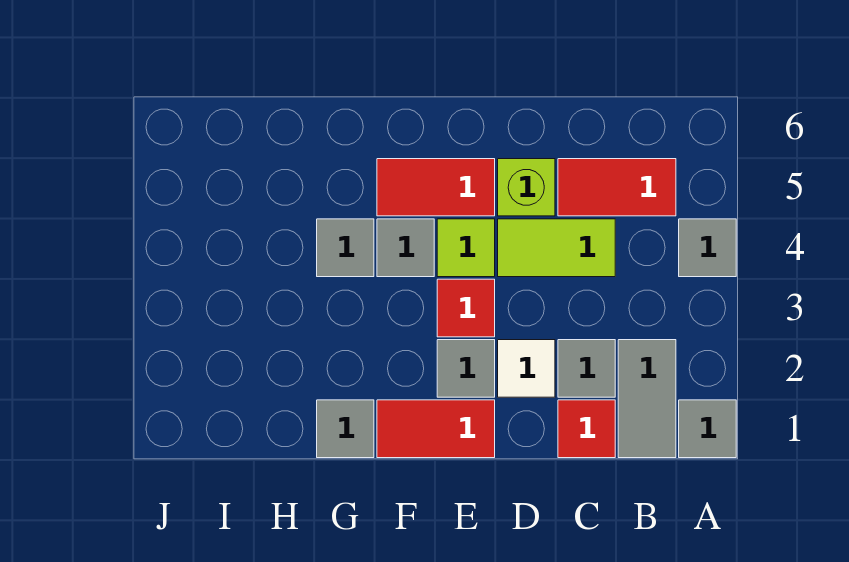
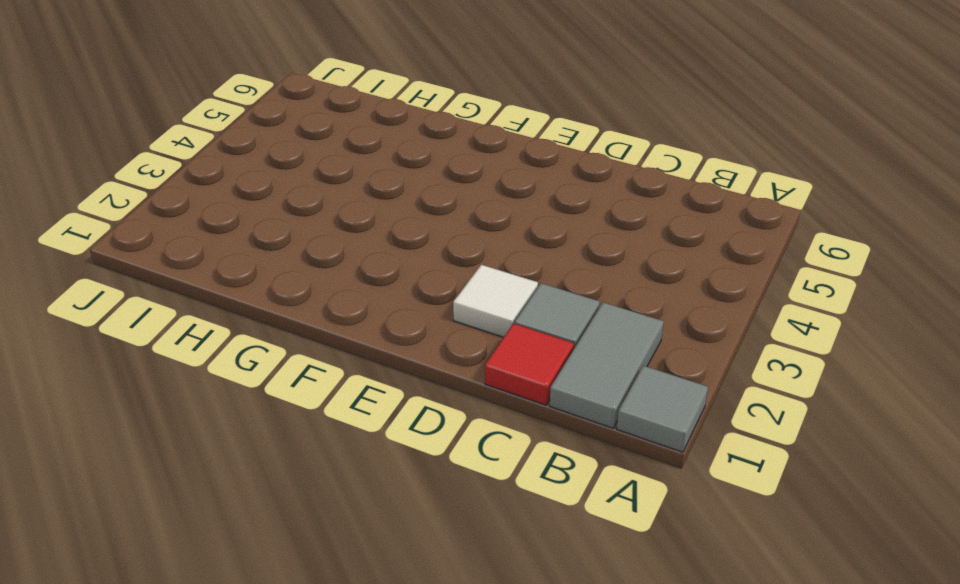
none -> grey tile A4 level 1
none -> red tile B5:C5 level 1
none -> lime tile C4:D4 level 1

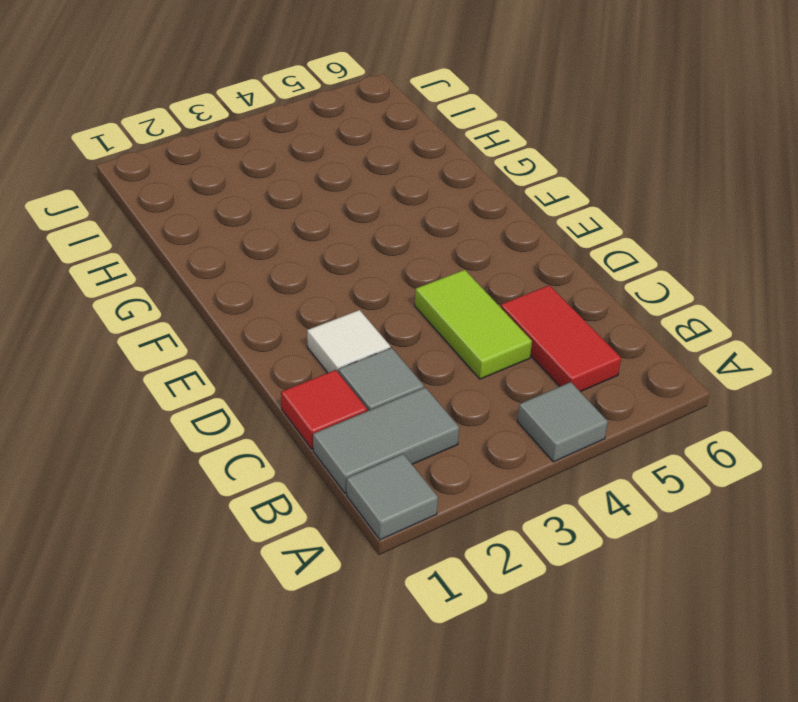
none -> lime brick D5 level 1
none -> red tile E1:F1 level 1
none -> grey tile E2 level 1

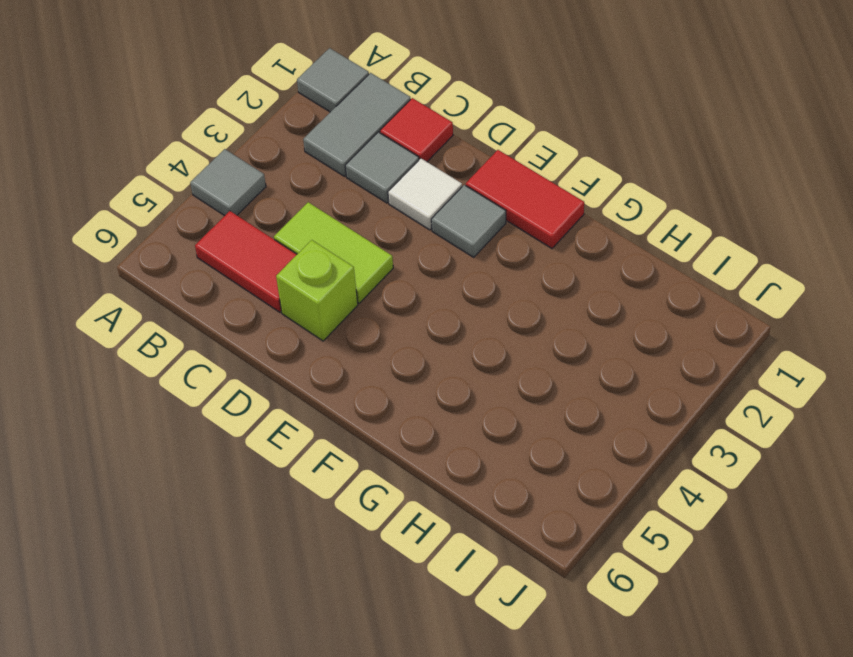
none -> red tile E3 level 1
none -> lime tile E4 level 1
none -> red tile E5:F5 level 1

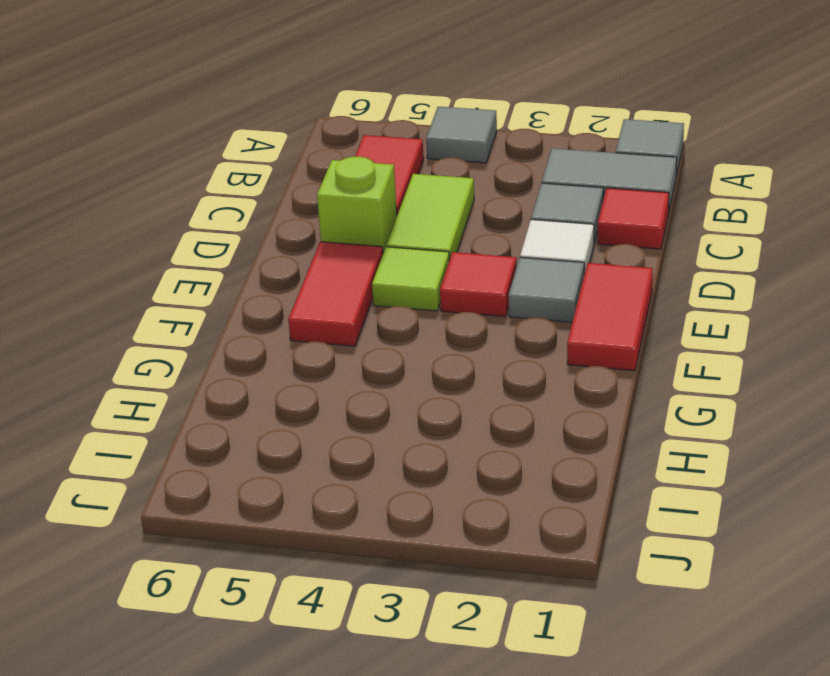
none -> grey tile F4 level 1
none -> grey tile G1 level 1
none -> grey tile G4 level 1

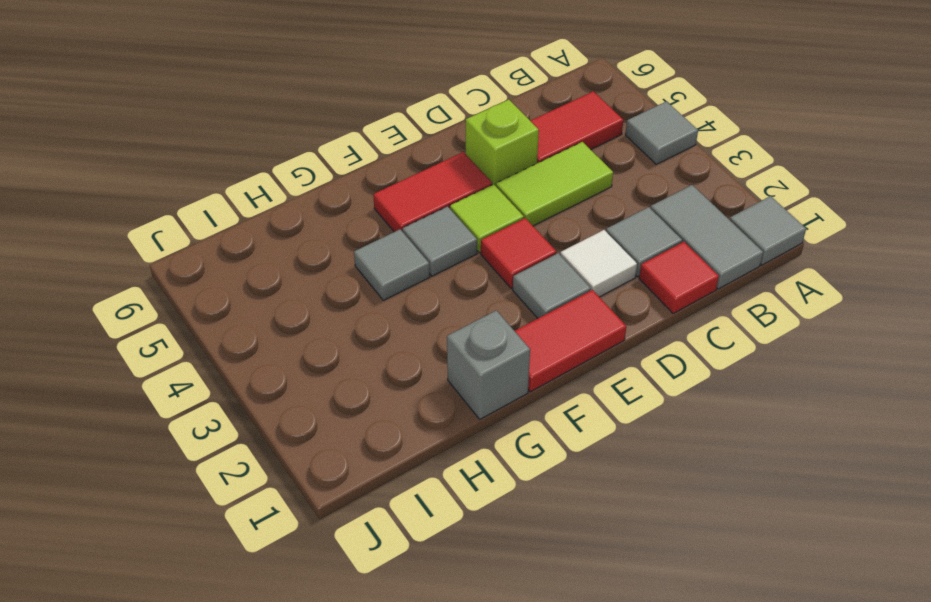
grey brick G1 level 1 -> grey tile G1 level 1

